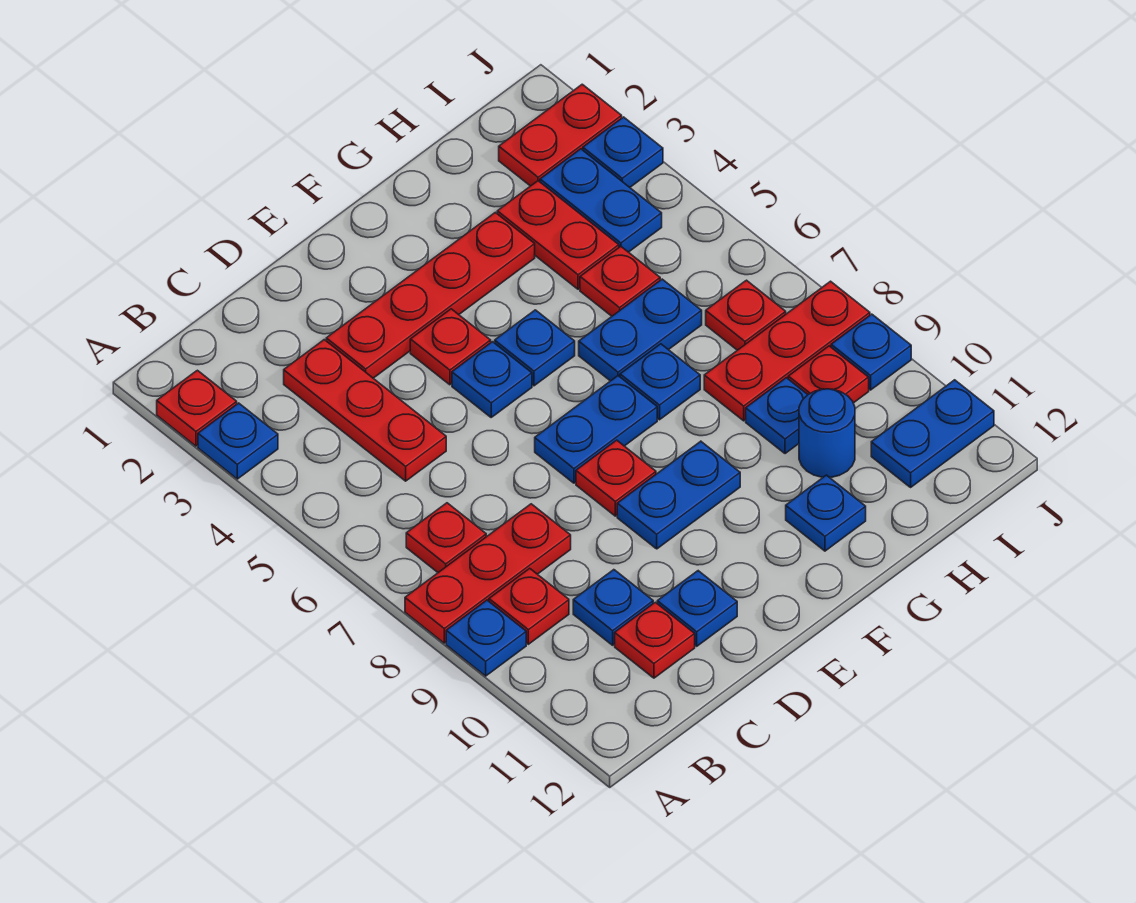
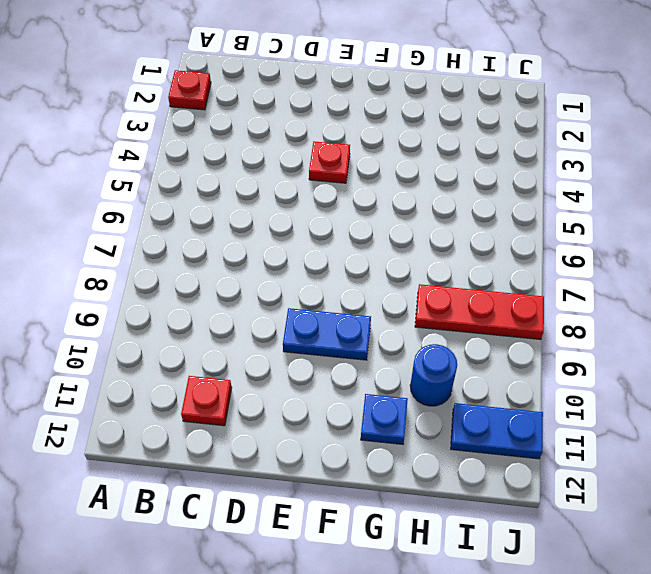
none -> blue plate A3 level 1
none -> red plate A8:C8 level 1
none -> blue plate A9 level 1
none -> red plate B7 level 1

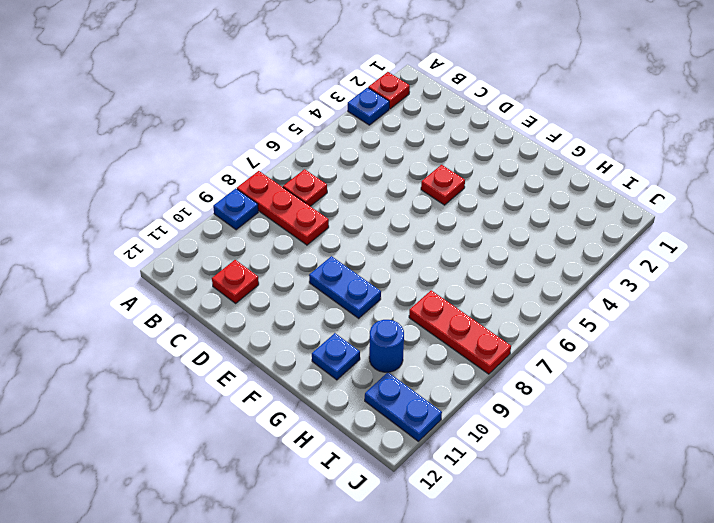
none -> red plate B9 level 1
none -> red plate C3:C5 level 1
none -> blue plate C10 level 1
none -> red plate D3:G3 level 1

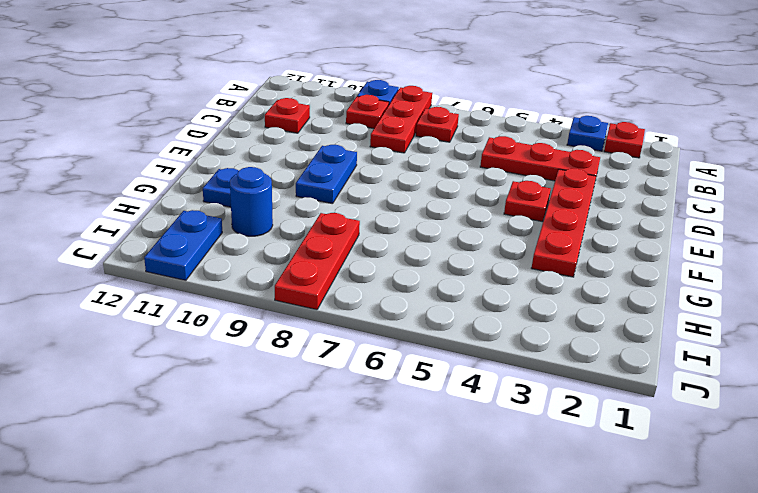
none -> blue plate C10 level 1
none -> blue plate D11 level 1
none -> blue plate E5 level 1
none -> blue plate E7:F7 level 1

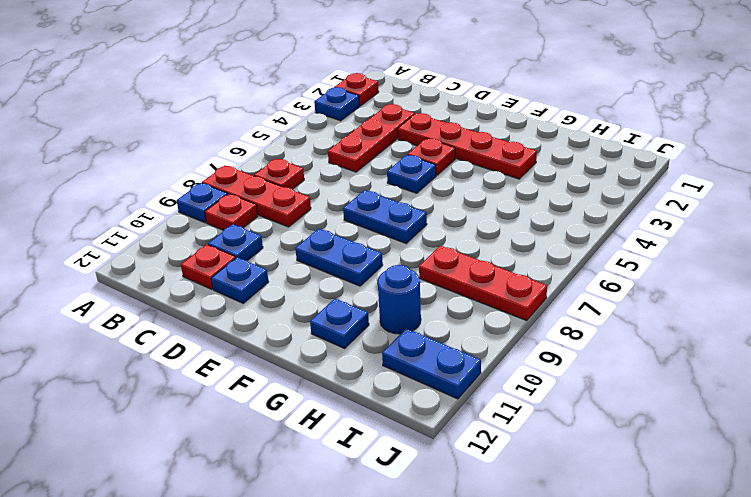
none -> red plate E8 level 1
none -> blue plate F5 level 1
none -> blue plate G6:H6 level 1
none -> blue plate G7 level 1

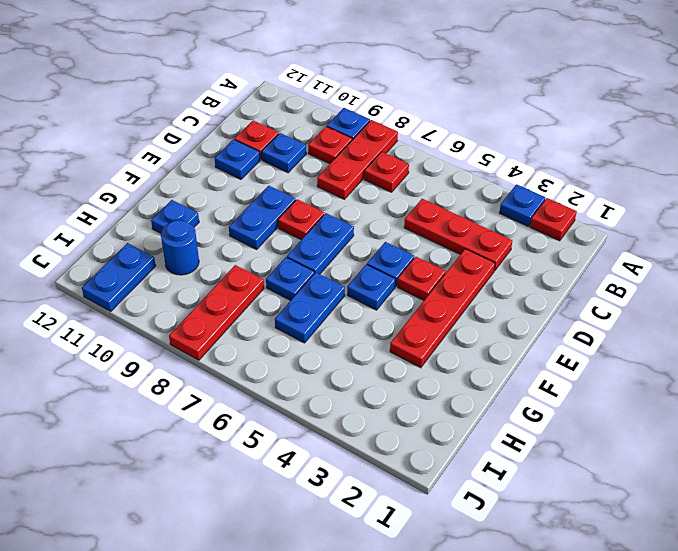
none -> red plate H3:H4 level 1
none -> red plate H5 level 1
none -> blue plate H9 level 1
none -> red plate I2:J2 level 1

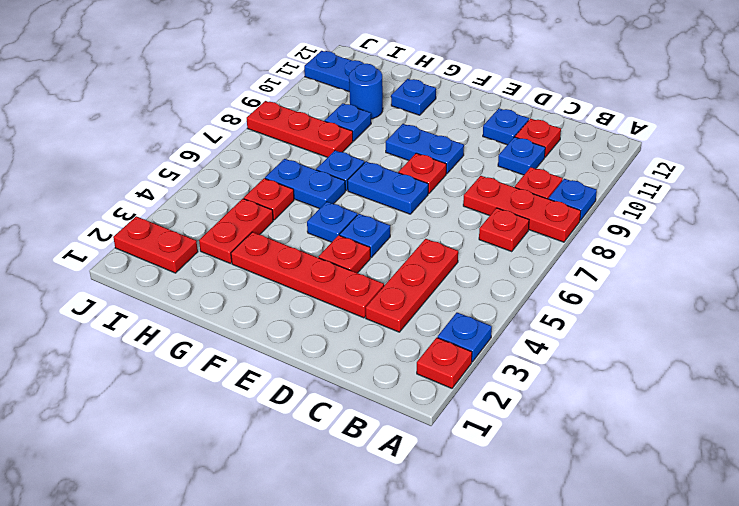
none -> blue plate I3:I4 level 1
none -> red plate I7 level 1
none -> red plate I9 level 1
none -> blue plate J3 level 1

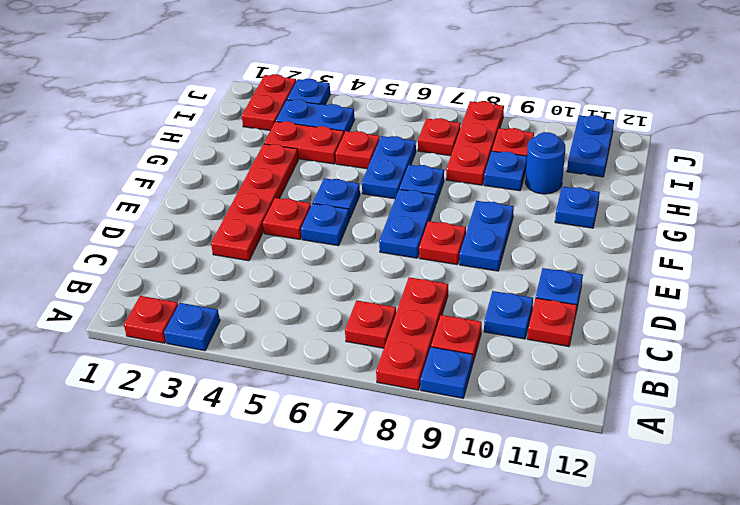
none -> red plate C3:C5 level 1
none -> blue plate J9 level 1

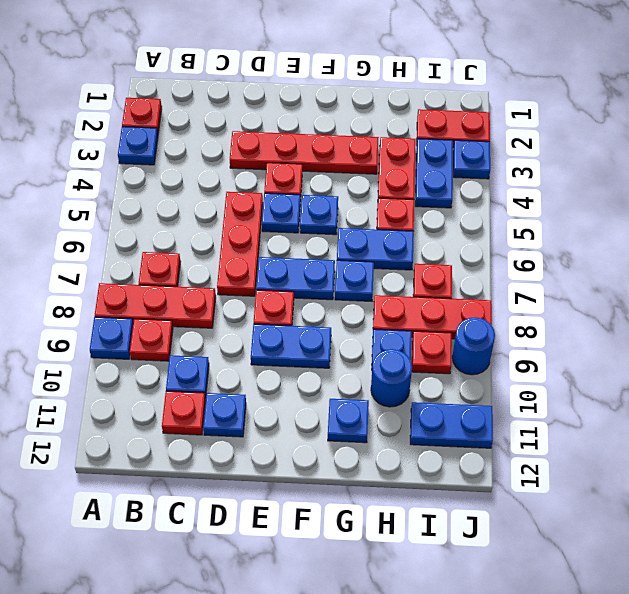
red plate D5:D7 level 1 -> red plate C3:C5 level 1
blue round brick J9 level 1 -> blue plate J9 level 1

